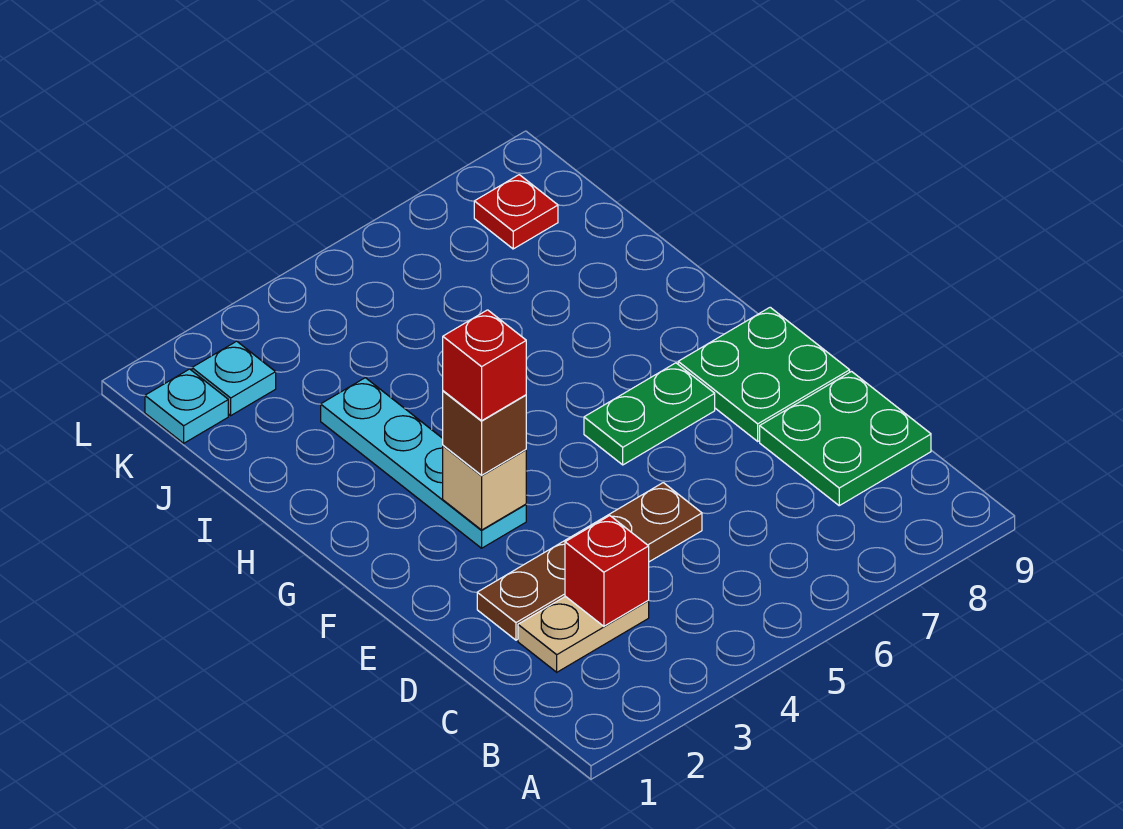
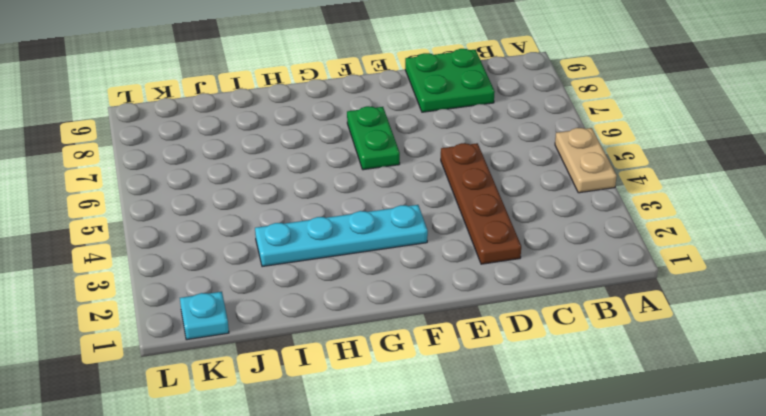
tan plate A4:A5 level 1 -> tan plate C2:C3 level 1
none -> green plate E8:F9 level 1
none -> cyan plate K2 level 1
none -> red plate K8 level 1

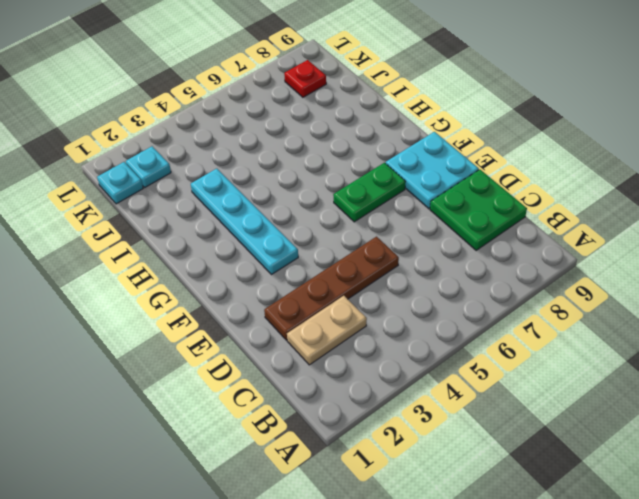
cyan plate E8:F9 level 1 -> green plate E8:F9 level 1
none -> red brick C3 level 2
none -> tan brick F3 level 2
none -> brown brick F3 level 3

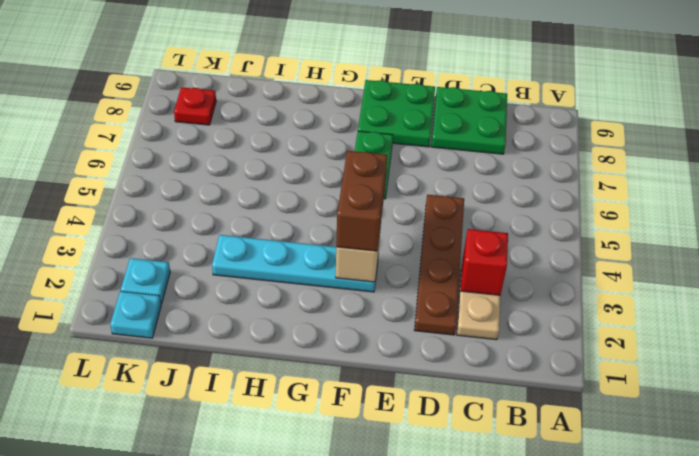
brown brick F3:F4 level 3 -> brown brick F3 level 3
none -> red brick F3 level 4

